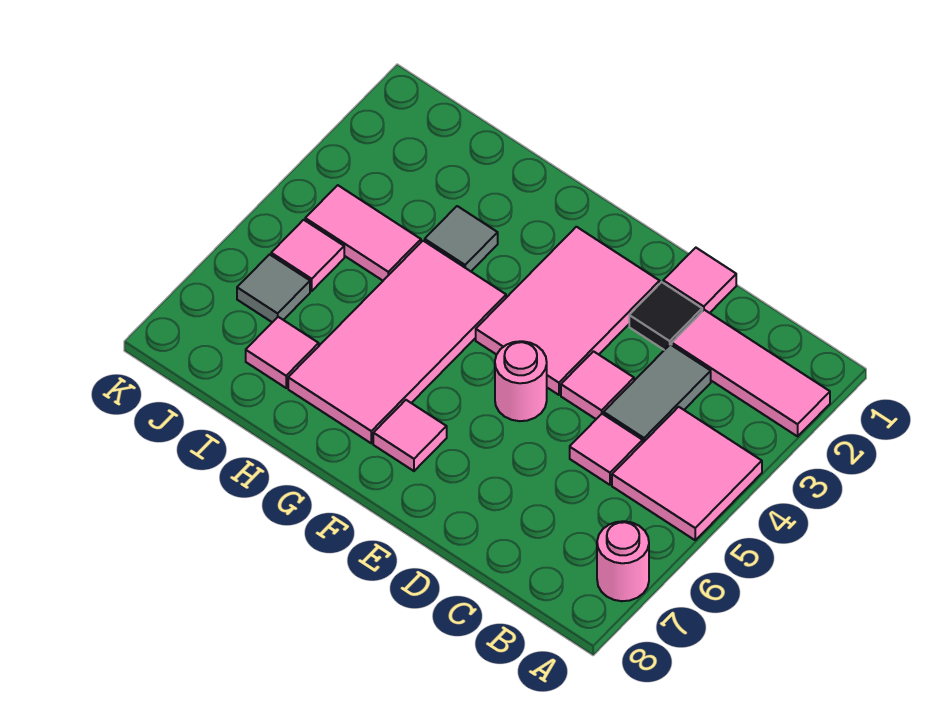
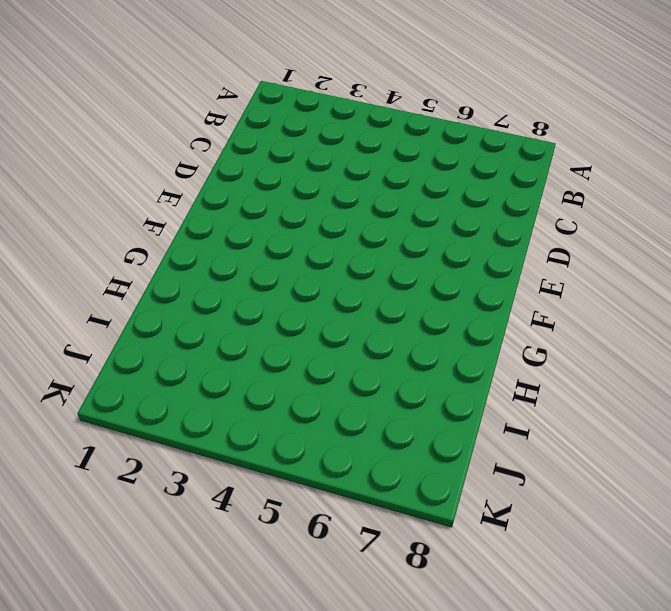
none -> pink tile A2:C2 level 1
none -> pink tile A4:B5 level 1
none -> pink round brick A7 level 1

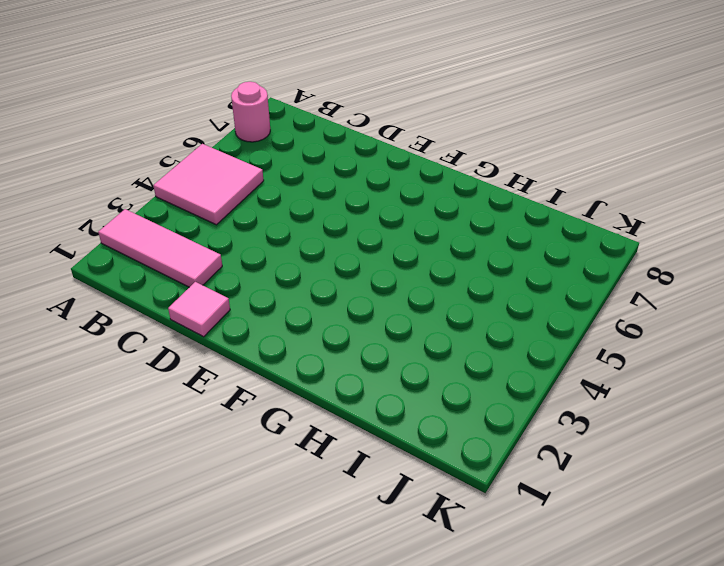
none -> grey tile C3:C4 level 1
none -> pink tile C5 level 1
none -> black tile D2 level 1

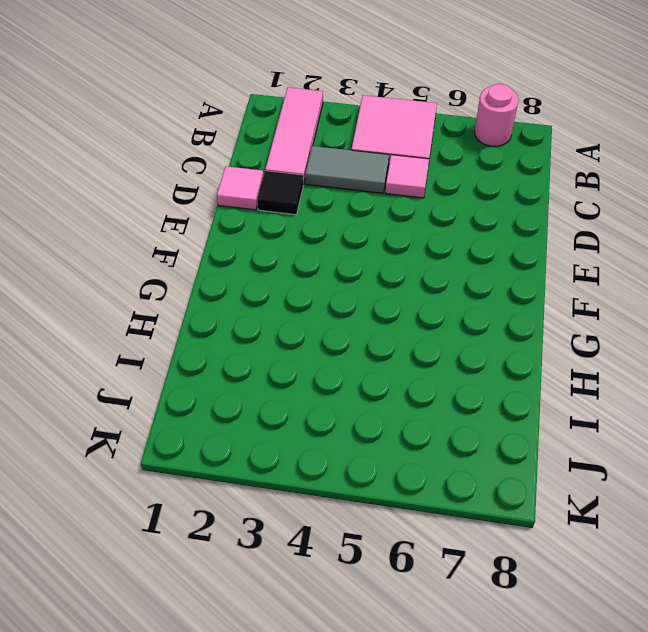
none -> pink tile D4 level 1
none -> pink tile E2:F4 level 1
none -> pink round brick E5 level 1

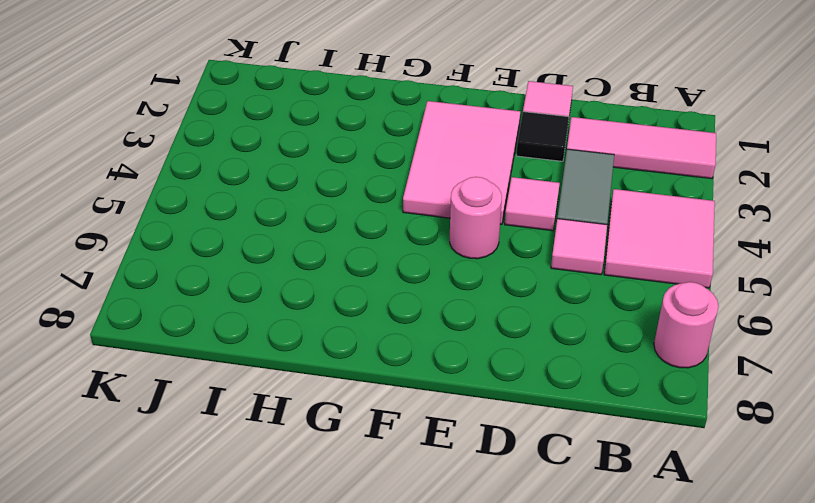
none -> pink tile F7 level 1
none -> pink tile G4:H7 level 1
none -> grey tile H3 level 1

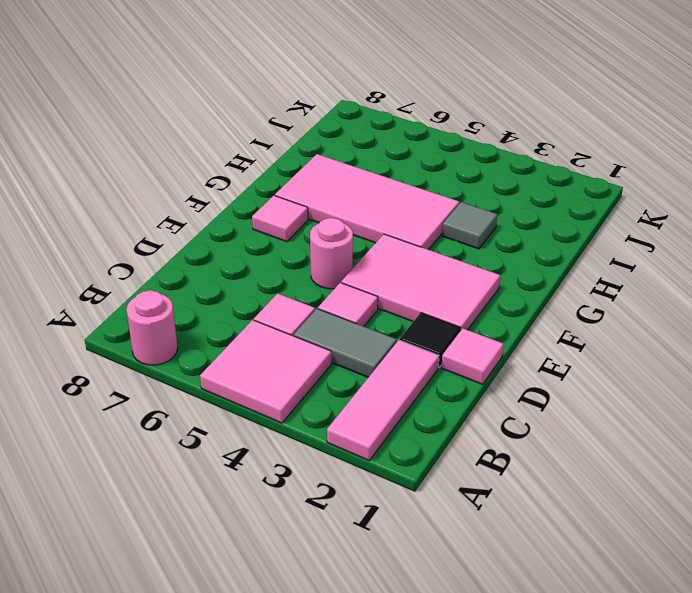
none -> pink tile I4:J4 level 1
none -> pink tile I7 level 1
none -> pink tile J5 level 1

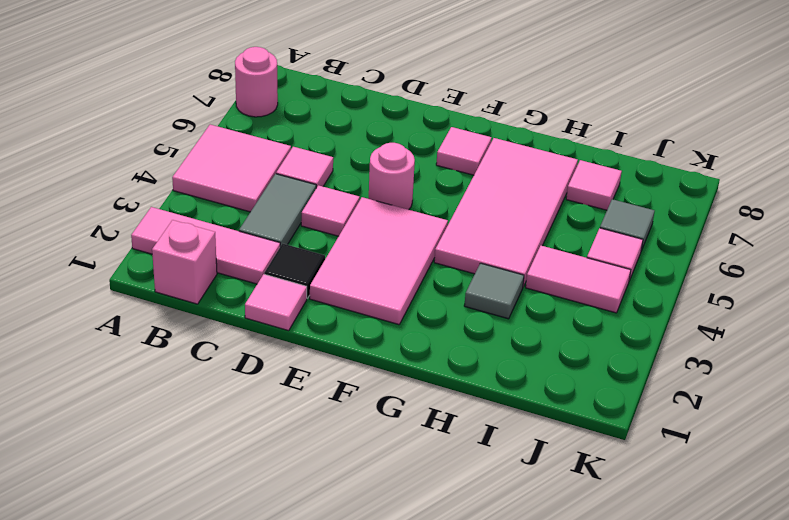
pink brick B1 level 1 -> none

